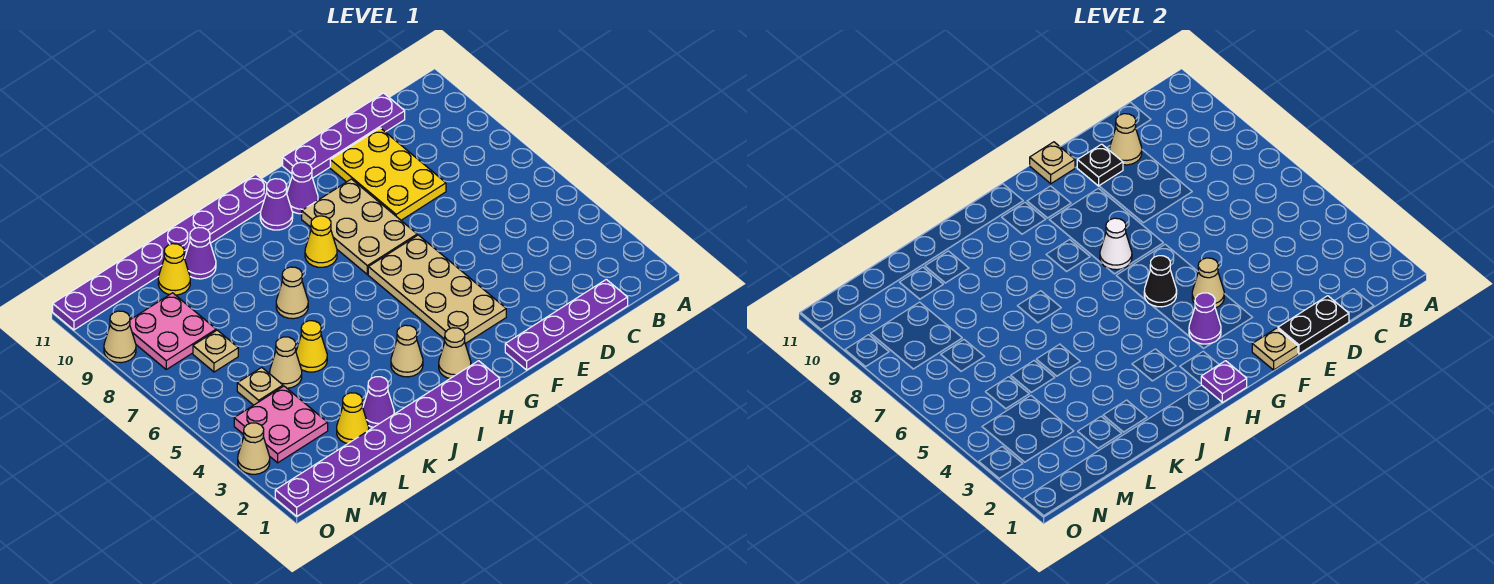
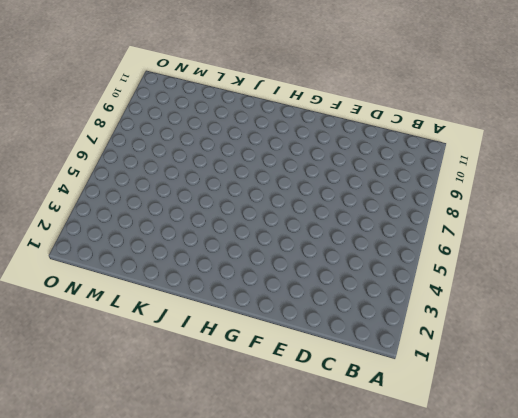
none -> purple plate C1:F1 level 1
none -> purple plate C11:F11 level 1
none -> yellow plate D8:E10 level 1
none -> tan plate F3:G6 level 1

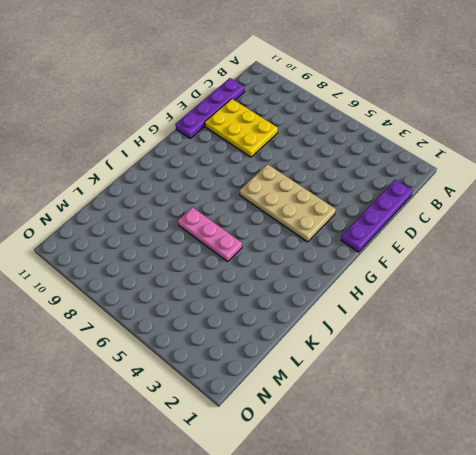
pink plate J5:J7 level 1 -> tan cone J7 level 1
none -> tan plate F7:G9 level 1
none -> purple cone G10 level 1
none -> purple plate H1:O1 level 1
none -> tan cone H2 level 1

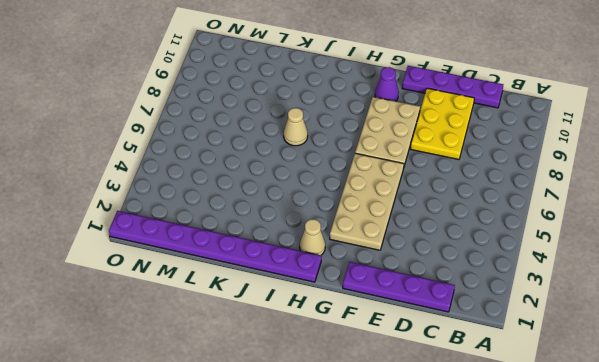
none -> yellow cone H8 level 1
none -> purple cone H10 level 1
none -> purple plate H11:O11 level 1
none -> tan cone I3 level 1

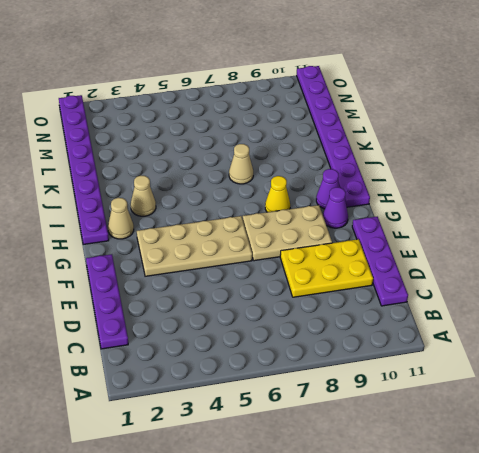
none -> purple cone K2 level 1
none -> yellow cone K5 level 1
none -> purple cone K10 level 1
none -> yellow cone L2 level 1

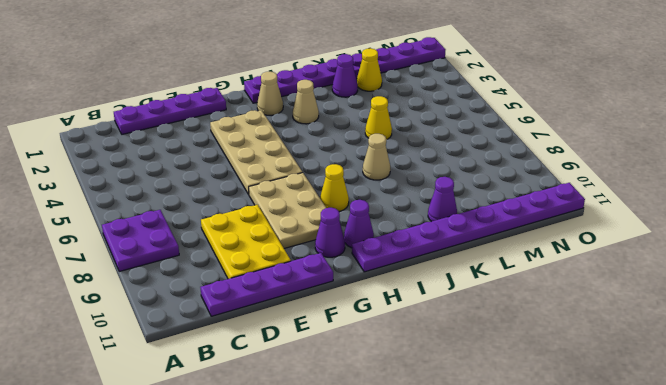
purple plate A7:B8 level 1 -> none
none -> tan cone L5 level 1
none -> yellow cone L10 level 1
none -> pink plate M3:N4 level 1
none -> tan plate M5 level 1

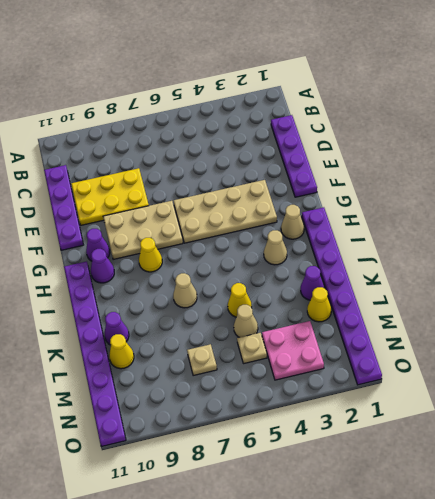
none -> pink plate M8:N9 level 1
none -> tan cone O3 level 1
none -> tan cone O9 level 1
none -> black plate D1:E1 level 2

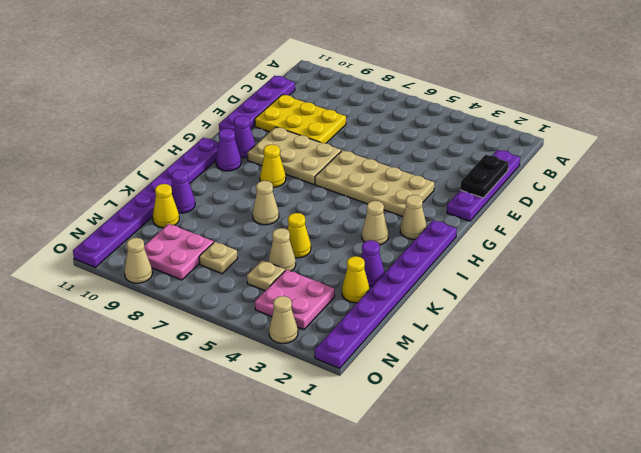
none -> tan cone D10 level 2
none -> black plate E10 level 2
none -> tan plate F1 level 2
none -> tan cone F4 level 2

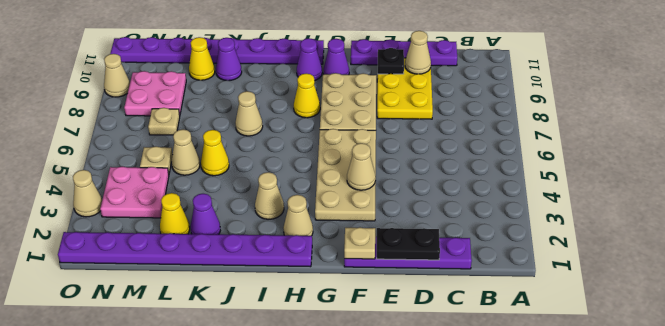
none -> tan plate F11 level 2
none -> purple cone G3 level 2
none -> black cone G5 level 2
none -> white cone G7 level 2

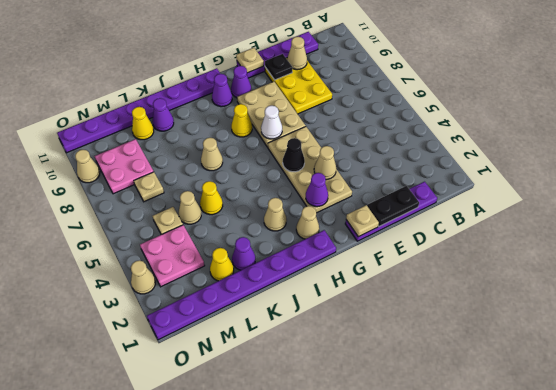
none -> purple plate H1 level 2

